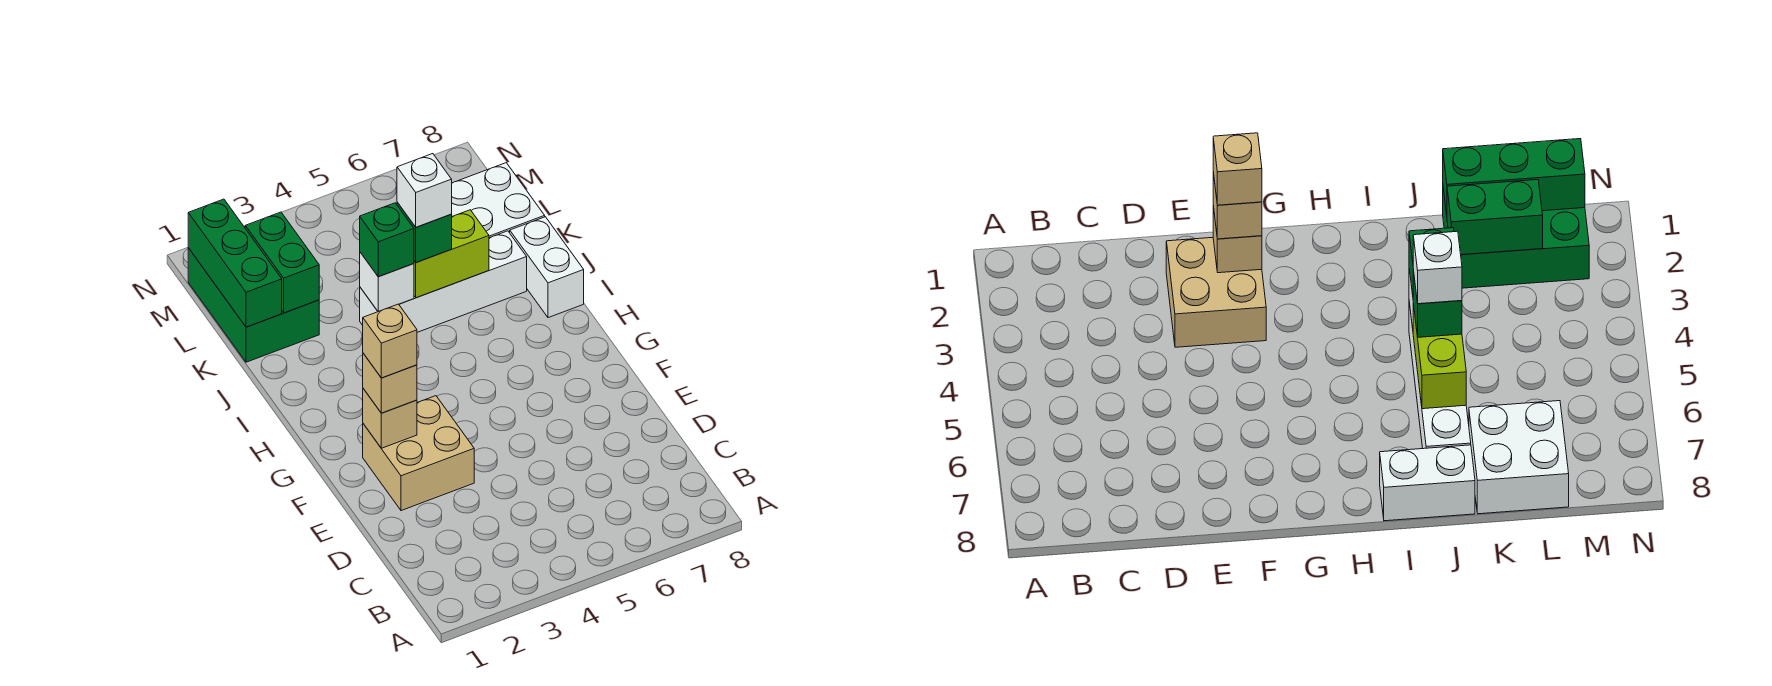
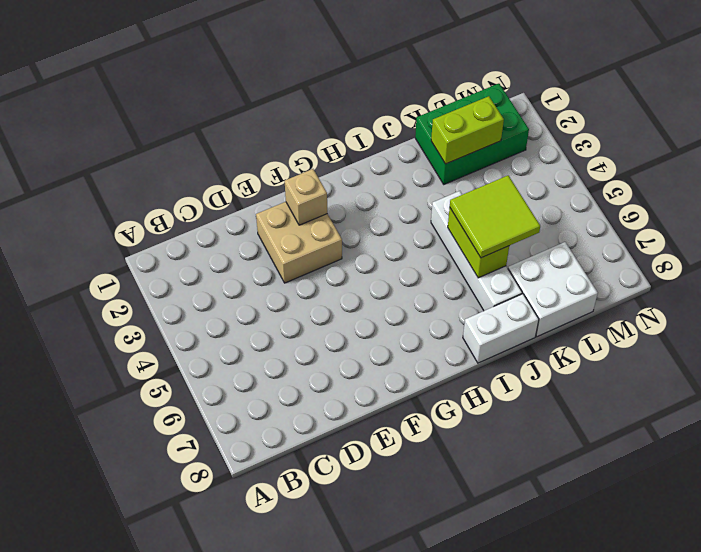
lime tile J5:K6 level 3 -> green brick J5 level 3
lime brick K2:L2 level 2 -> green brick K2:L2 level 2
none -> white brick J4 level 2
none -> green brick K1:M1 level 2
none -> tan brick F2 level 3

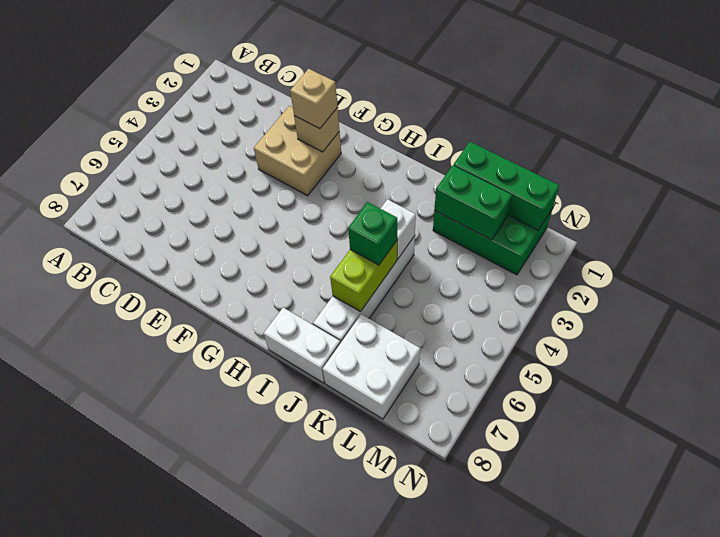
none -> green brick J4 level 3
none -> tan brick F2 level 4
none -> white brick J5 level 4

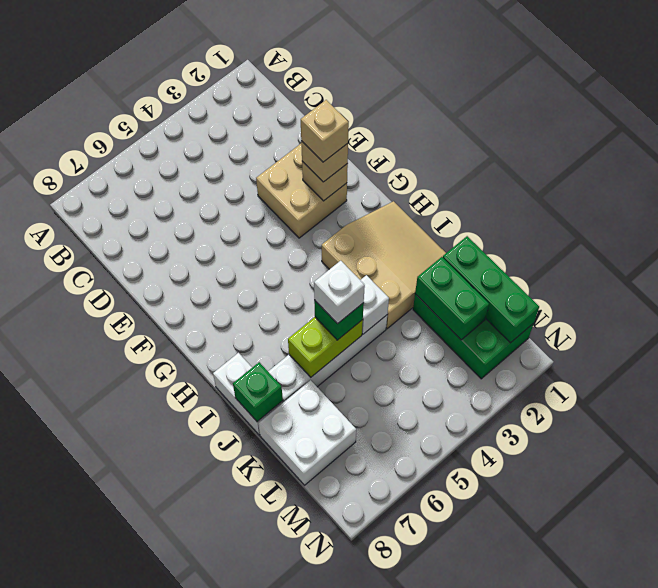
tan slope H1:J3 level 1 top 3 -> none
green brick J8 level 2 -> green brick J4 level 3

